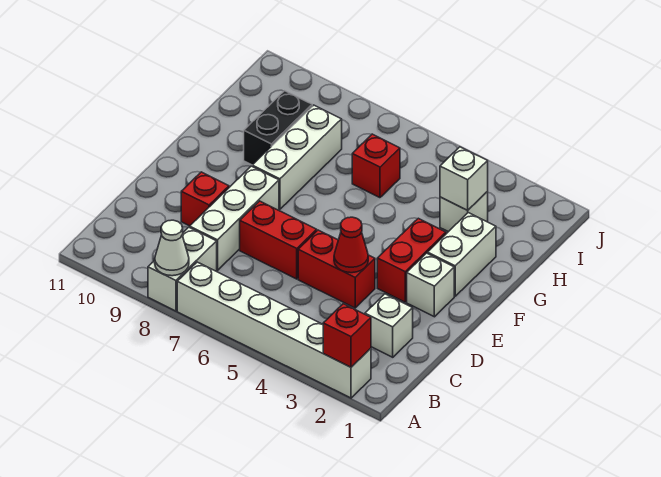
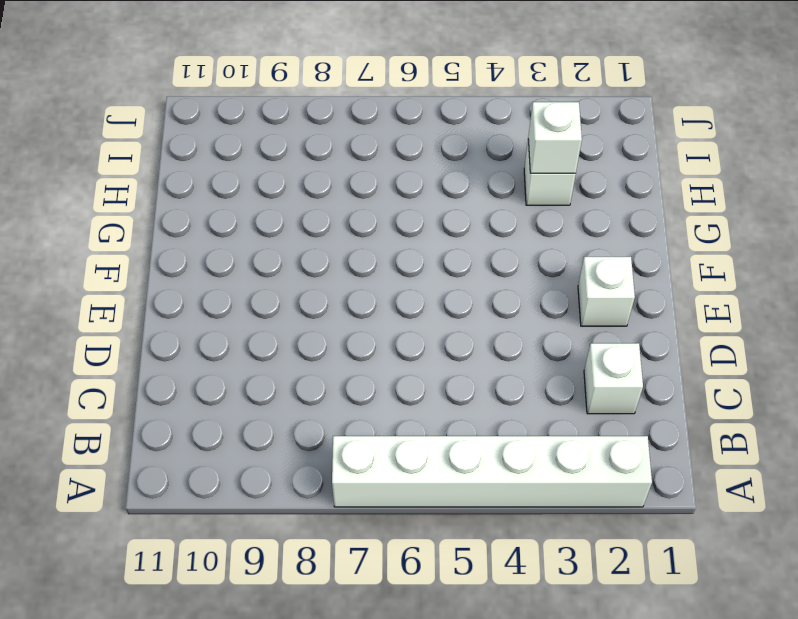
none -> white brick A8:B8 level 1
none -> white brick C8:E8 level 1
none -> red brick D4:D5 level 1

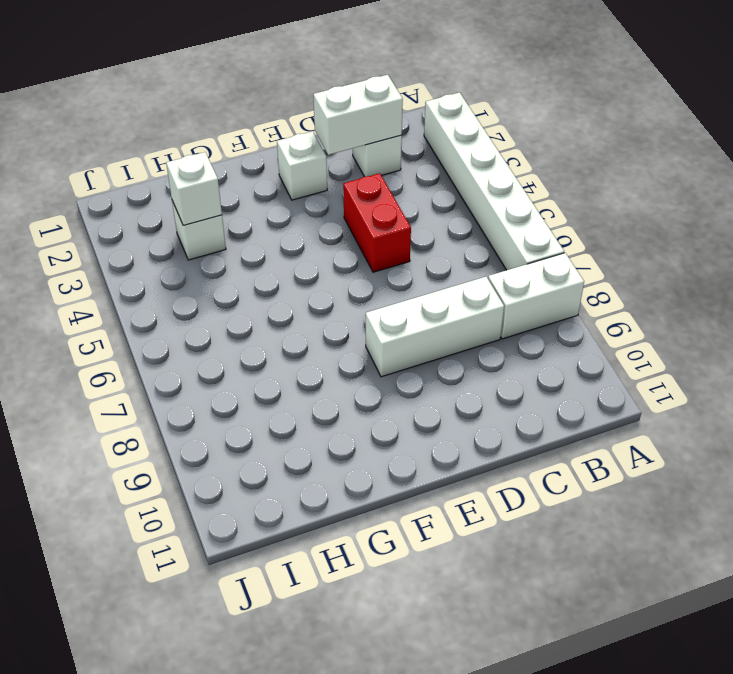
white brick C2:D2 level 2 -> white brick F2:G2 level 1
none -> red brick D6:D7 level 1
none -> red brick D9 level 1
none -> red brick E3:F3 level 1

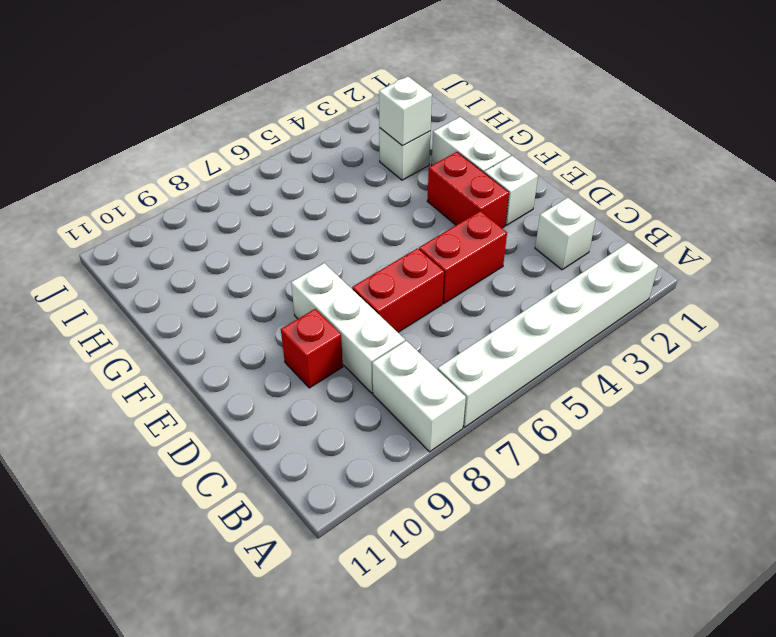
none -> white brick F8:H8 level 1
none -> black brick G9:H9 level 1
none -> red brick H6 level 1

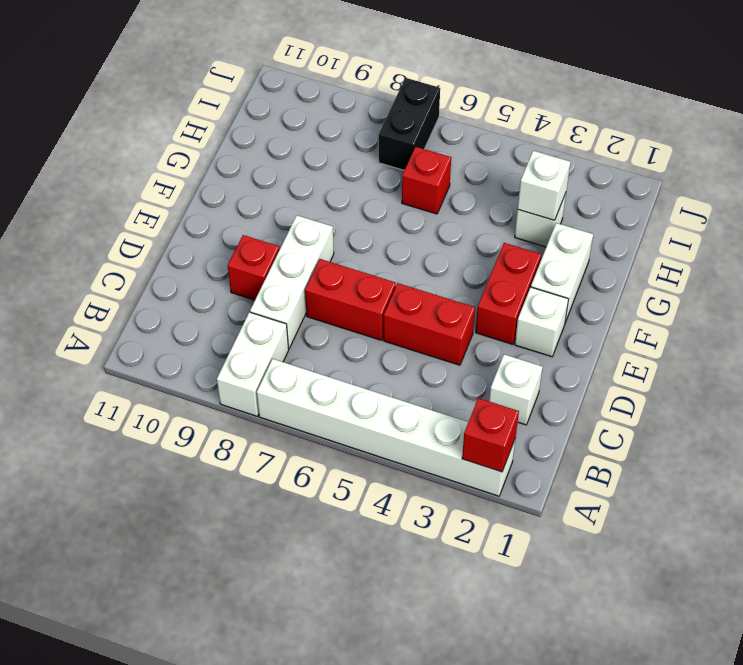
black brick I7:J7 level 1 -> black brick G9:H9 level 1
none -> white brick F8:H8 level 1
none -> white cone A8 level 2
none -> red cone D4 level 2

